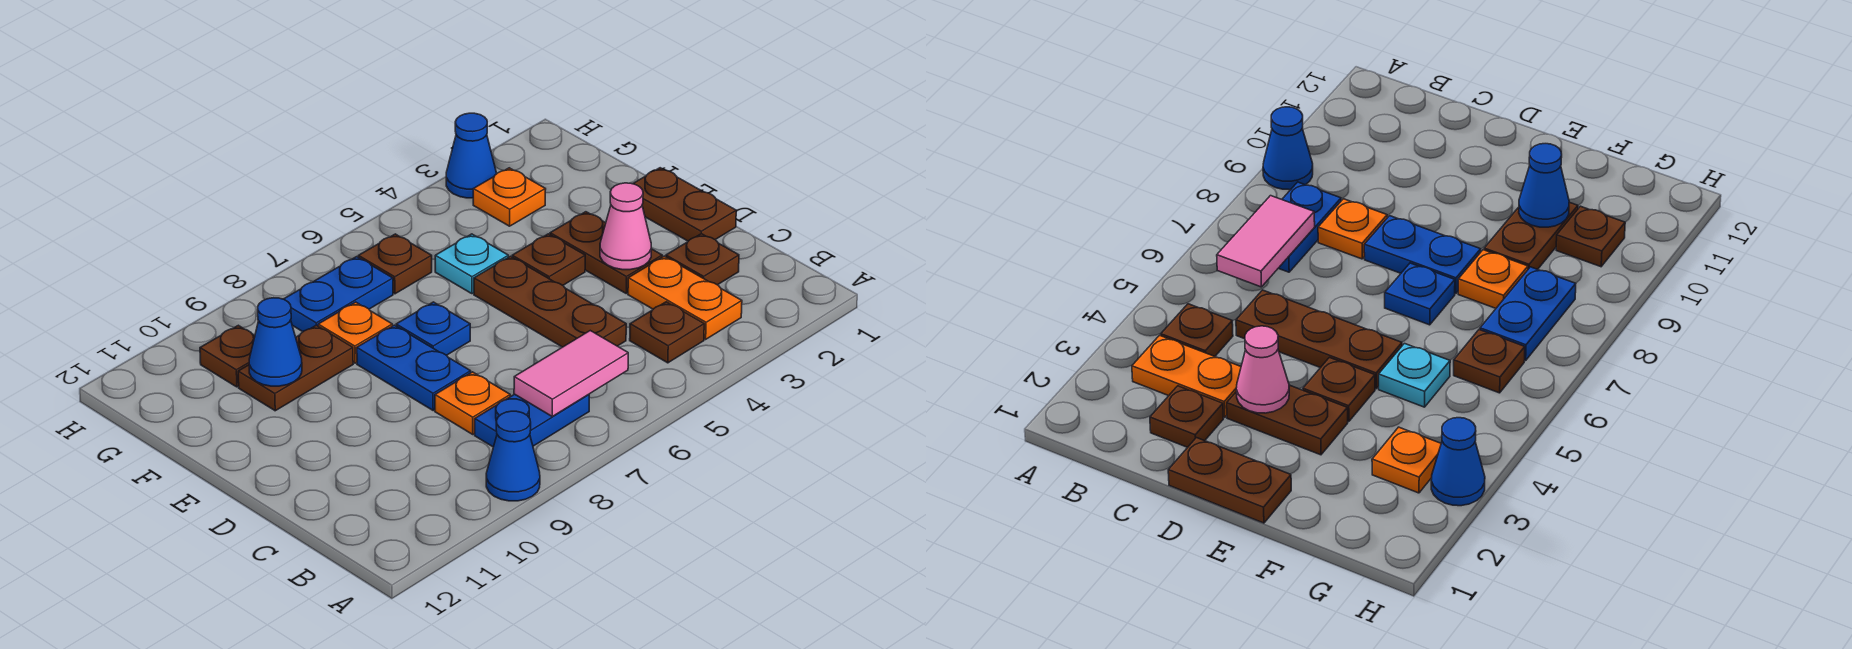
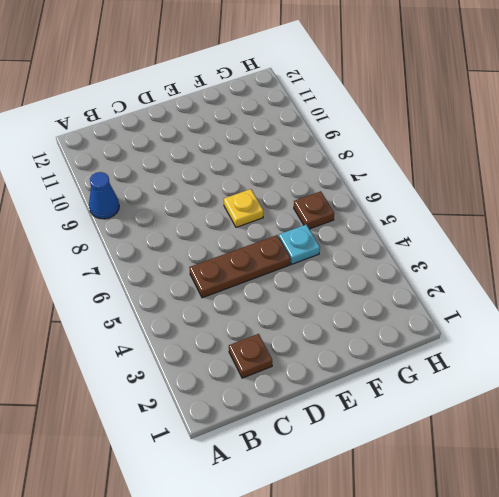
yellow plate E7 level 1 -> blue plate E7 level 1
none -> orange plate B3:C3 level 1
none -> brown plate B4 level 1
none -> blue plate B7:B8 level 1

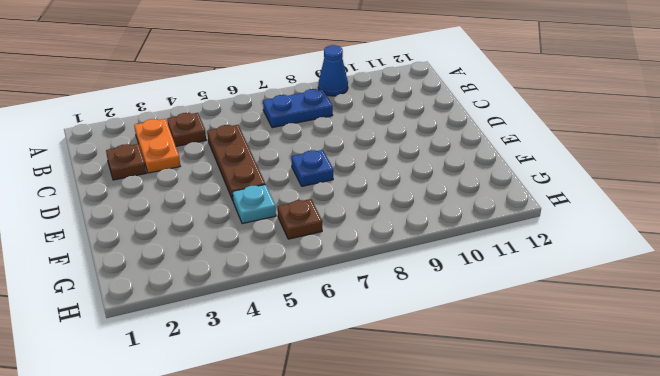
none -> orange plate C8 level 1
none -> brown plate D1:E1 level 1
none -> brown plate D3:E3 level 1

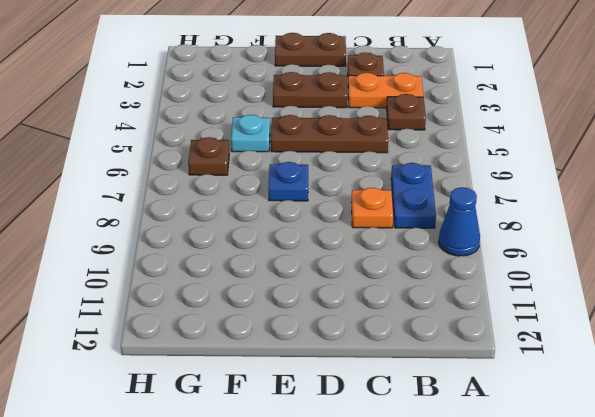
none -> blue plate D8:E8 level 1
none -> brown plate E4 level 1
none -> orange plate F8 level 1

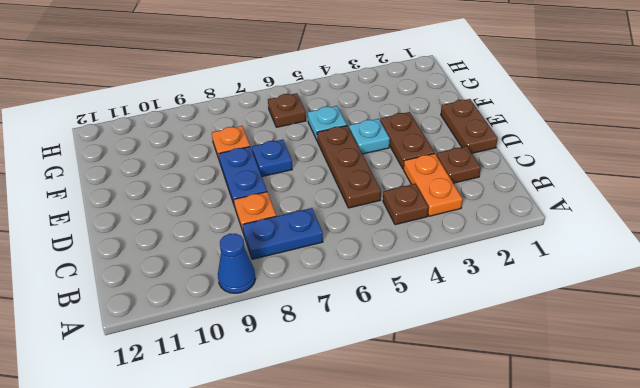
cyan plate E4 level 1 -> brown plate E4 level 1
none -> brown plate F9:F10 level 1
none -> orange plate G3 level 1
none -> blue plate G7:G8 level 1

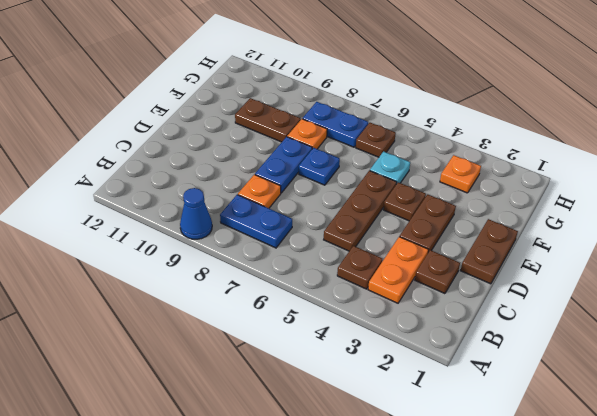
none -> brown plate G10 level 1
none -> blue cone H3 level 1
none -> pink tile B6:B7 level 2

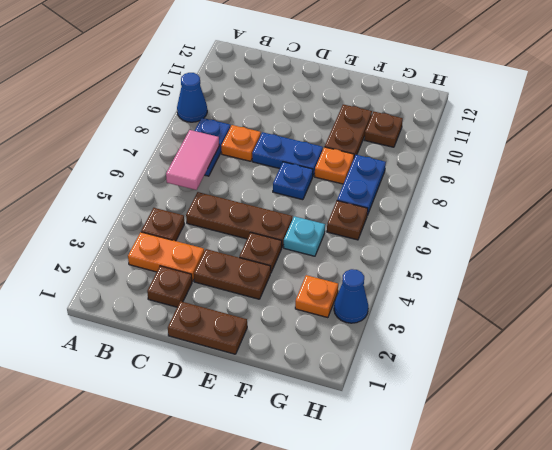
none -> pink cone D3 level 2
none -> blue cone F10 level 2

